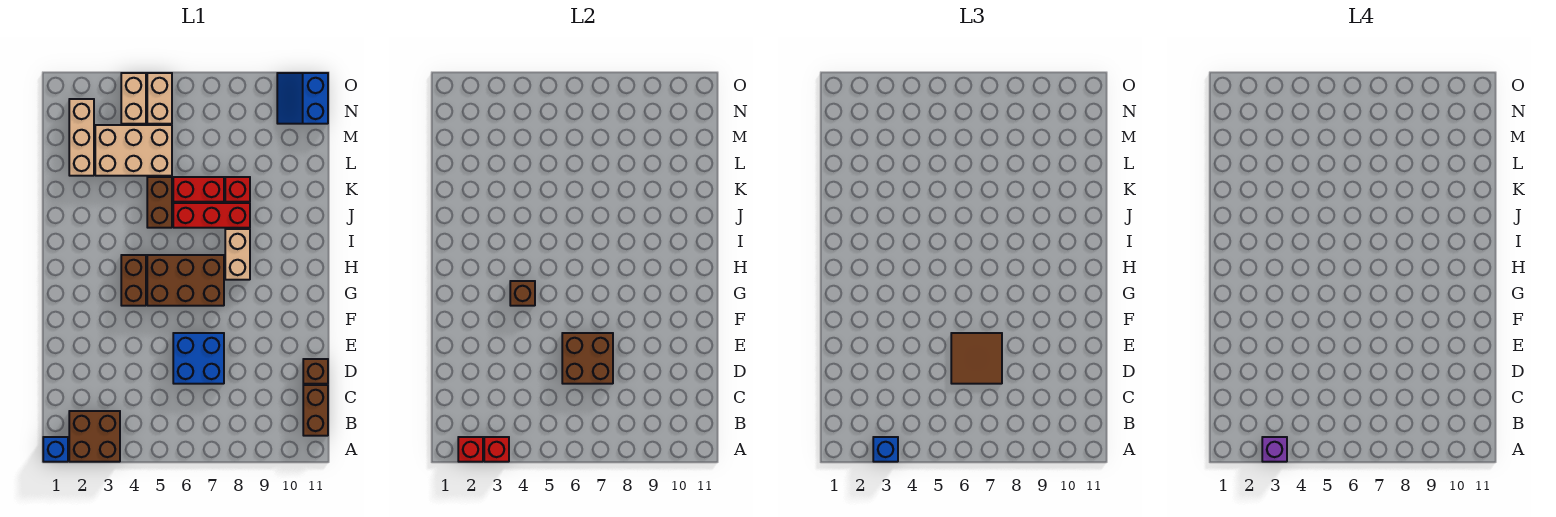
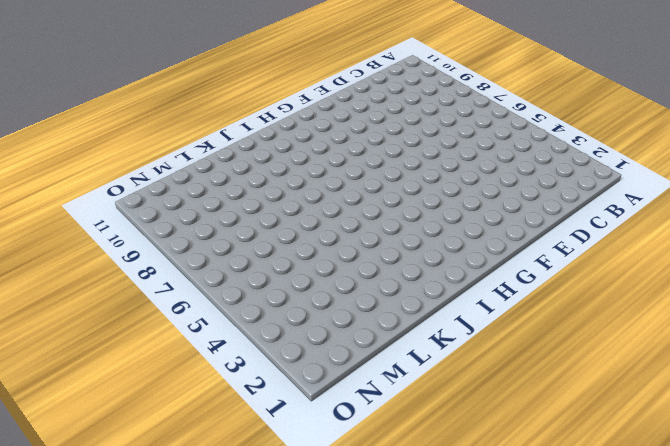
none -> blue brick A1 level 1
none -> brown brick A2:B3 level 1
none -> brown brick B11:C11 level 1

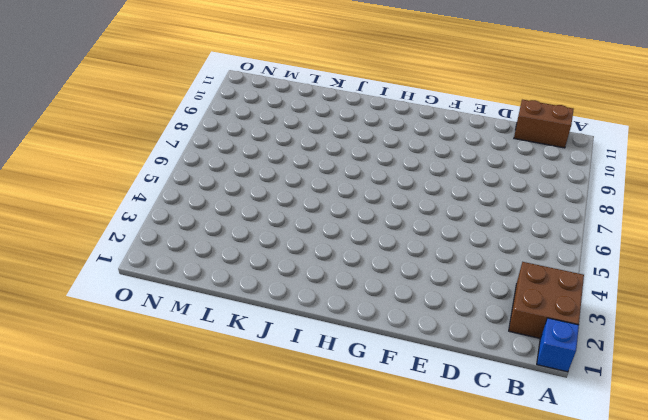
none -> blue brick D6:E7 level 1
none -> brown brick D11 level 1
none -> brown brick G4:H4 level 1

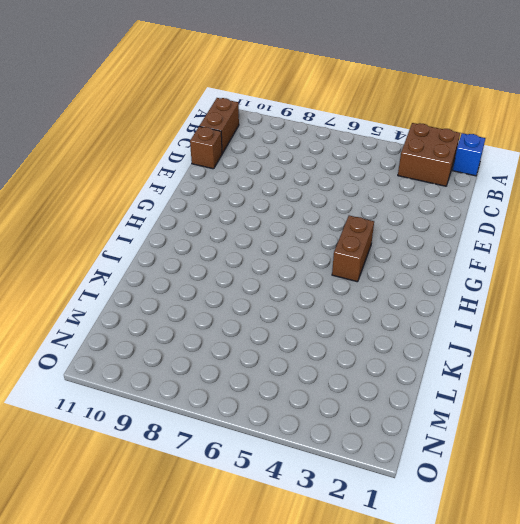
none -> blue brick D6:E7 level 1
none -> brown brick G5:H7 level 1
none -> tan brick H8:I8 level 1

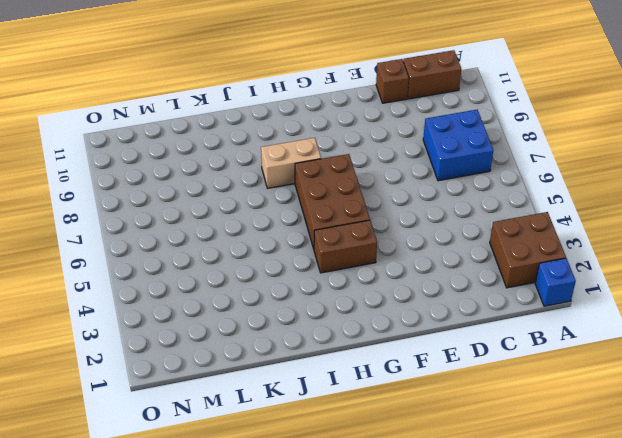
blue brick B7:C8 level 1 -> blue brick D6:E7 level 1
none -> brown brick J5:K5 level 1
none -> red brick J6:J8 level 1
none -> red brick K6:K7 level 1

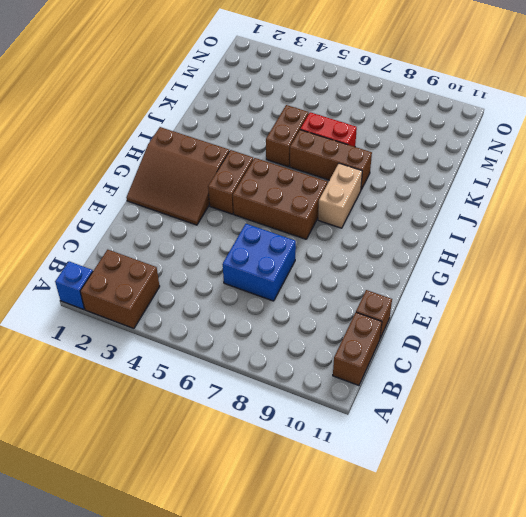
brown slope F1:H3 level 1 top H -> none
brown brick J6:J8 level 1 -> red brick J6:J8 level 1
none -> red brick K8 level 1
none -> tan brick L2:N2 level 1
none -> tan brick L3:M5 level 1

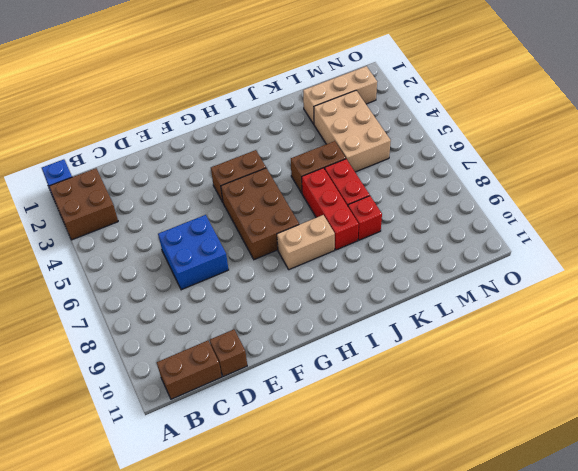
none -> tan brick N4:O4 level 1
none -> tan brick N5:O5 level 1
none -> blue slope N10:O11 level 1 top 11

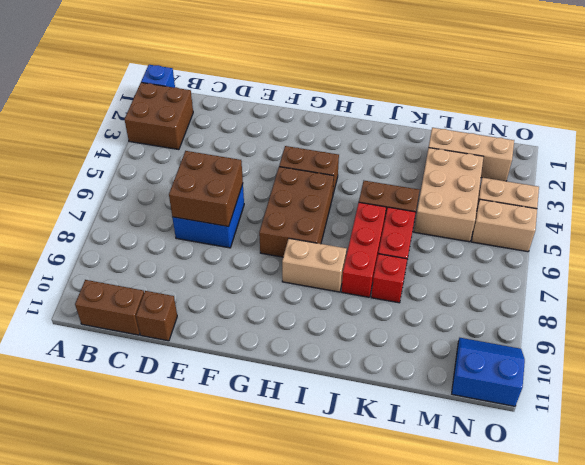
none -> red brick A2 level 2
none -> red brick A3 level 2
none -> brown brick G4 level 2

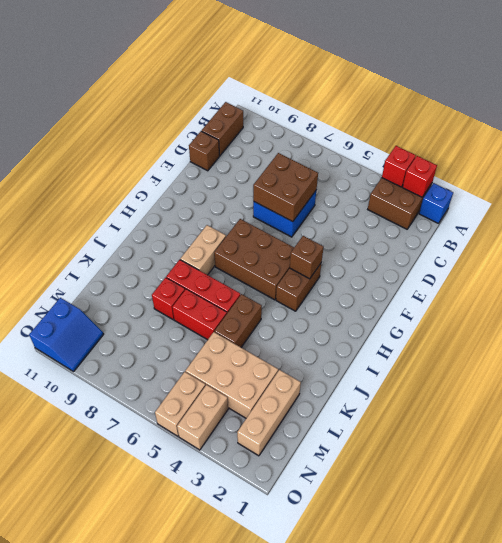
none -> blue brick A3 level 3
none -> brown tile D6:E7 level 3
none -> purple brick A3 level 4

